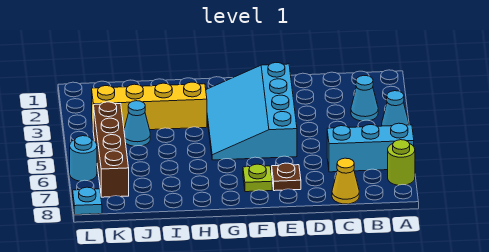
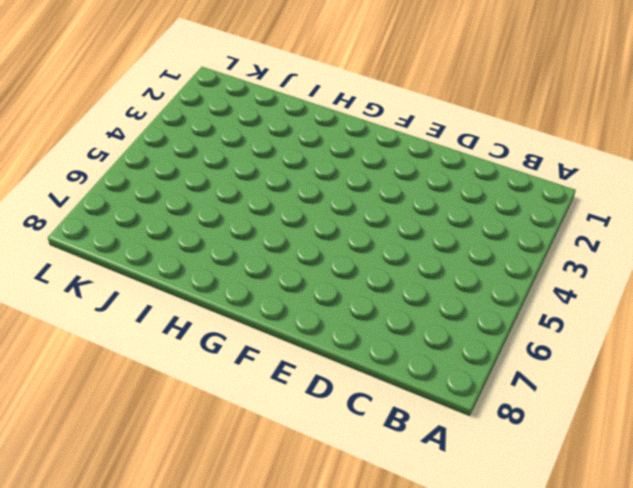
none -> cyan cone A4 level 1
none -> cyan brick A6:C6 level 1
none -> lime round brick A7 level 1

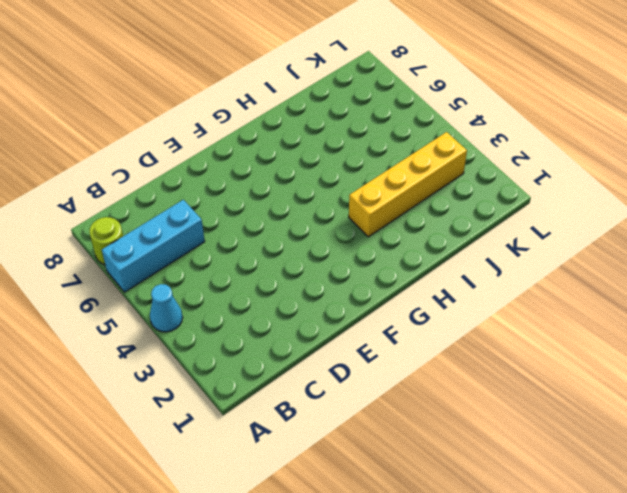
none -> cyan cone B3 level 1
none -> yellow cone C8 level 1
none -> cyan slope E2:G5 level 1 top E

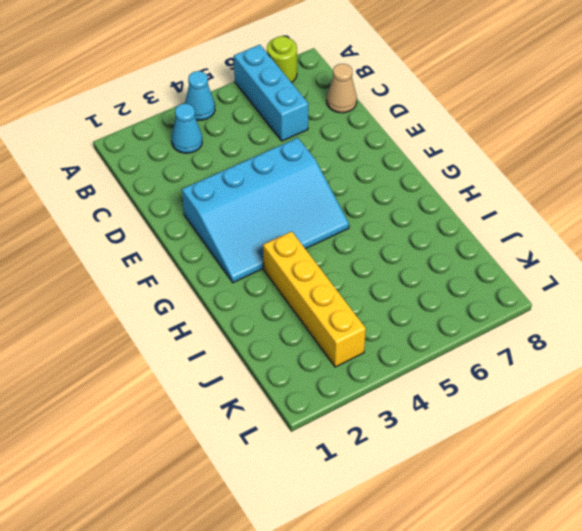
tan cone C8 level 1 -> yellow cone C8 level 1
none -> brown plate E7 level 1
none -> lime plate F7 level 1
none -> cyan cone J4 level 1

